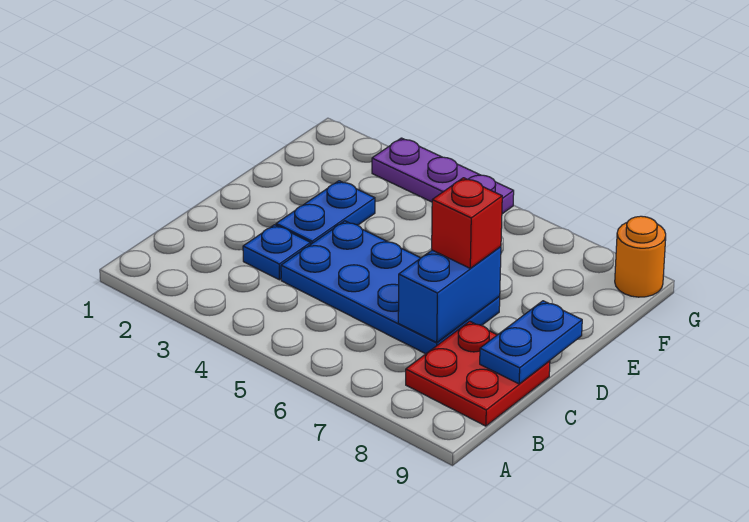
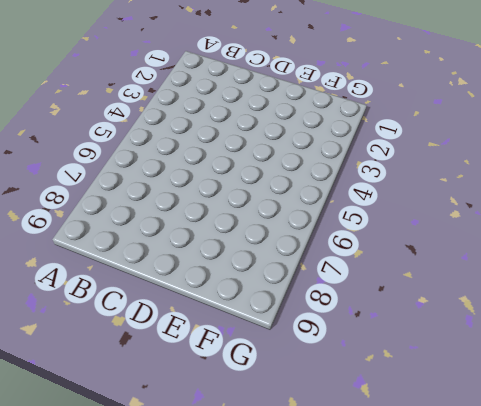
none -> red plate B8:C9 level 1
none -> blue plate C3 level 1

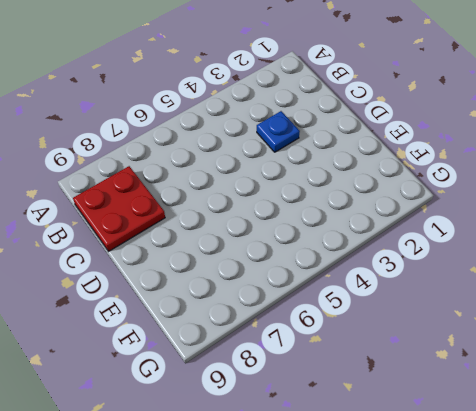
none -> blue plate C4:D7 level 1
none -> blue plate D3:E3 level 1

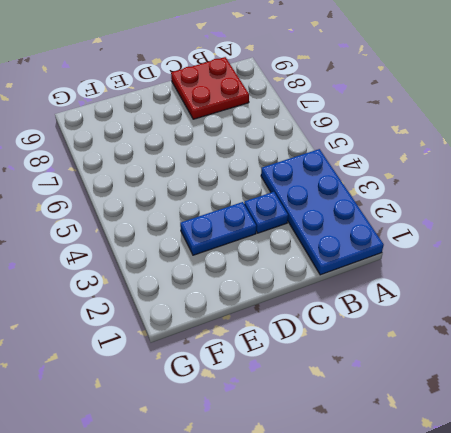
blue plate A1:B4 level 1 -> blue plate C4:D7 level 1
none -> purple plate G3:G5 level 1
none -> orange round brick G9 level 1

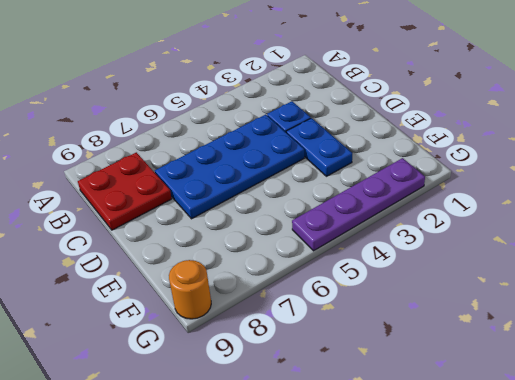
purple plate G2:G5 level 1 -> purple plate G3:G5 level 1
none -> blue brick C7:D7 level 2
none -> blue plate C9:D9 level 2

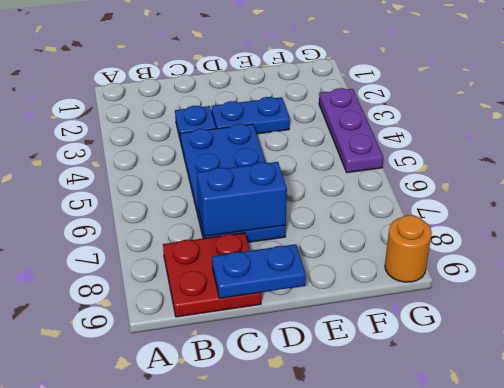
none -> red brick D7 level 3

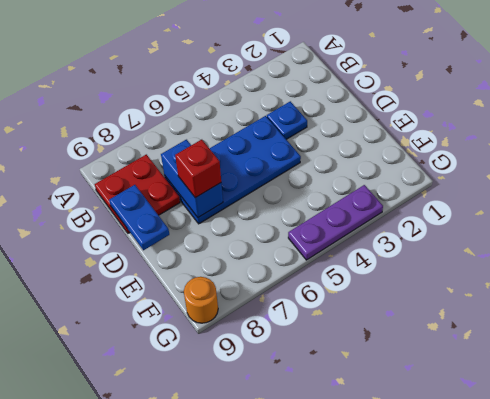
none -> blue plate D3:E3 level 1

